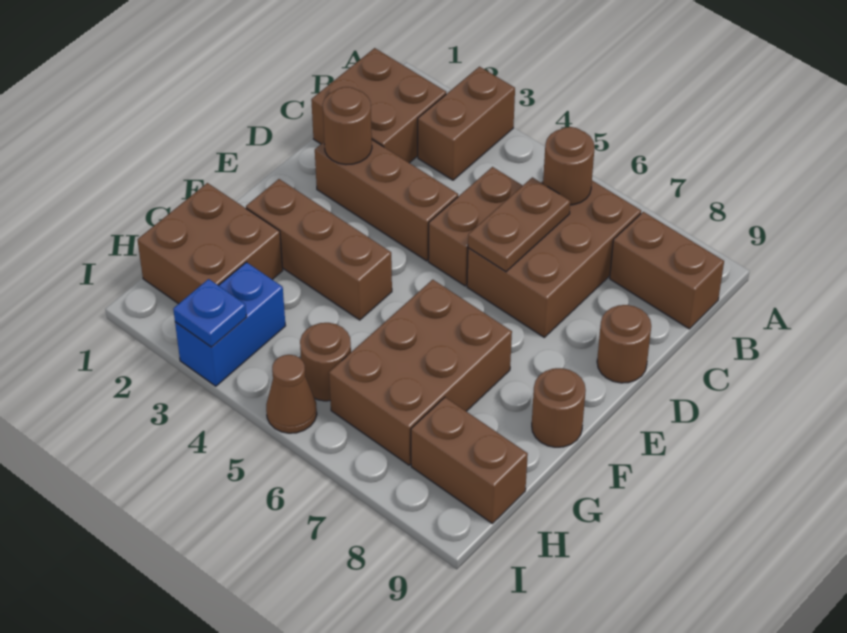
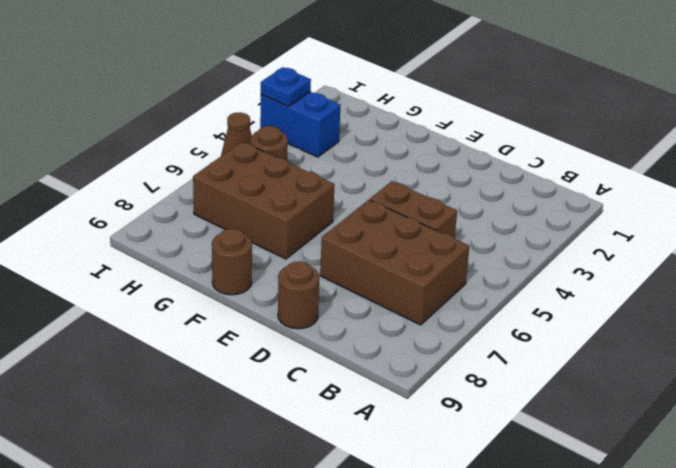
none -> brown brick A3:B3 level 1
none -> brown brick B1:C2 level 1
none -> brown brick B8:B9 level 1

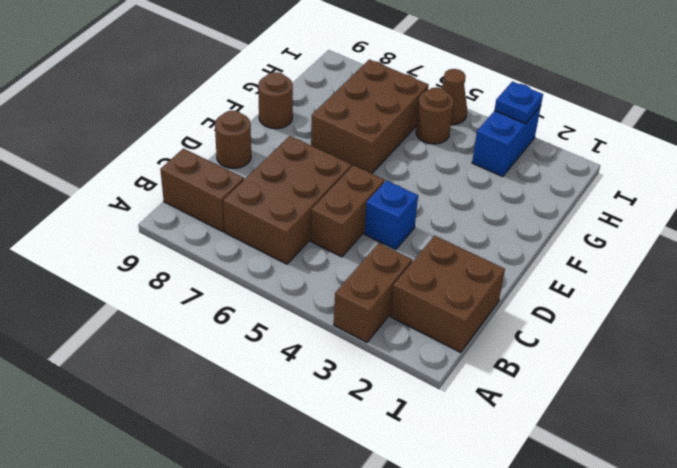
blue brick D4 level 1 -> brown brick D2:D4 level 1
none -> brown brick F2:F4 level 1
none -> brown brick G1:H2 level 1
none -> brown brick H8:H9 level 1

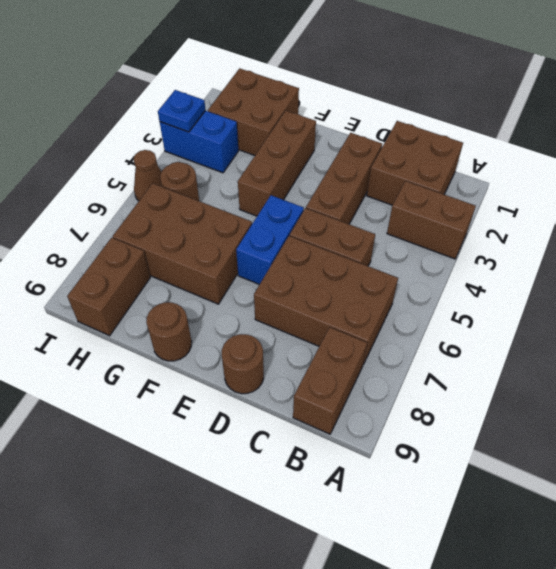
blue brick E5:E6 level 1 -> none
none -> brown round brick B6 level 2
none -> brown plate C6:D6 level 2
none -> brown round brick D2 level 2

